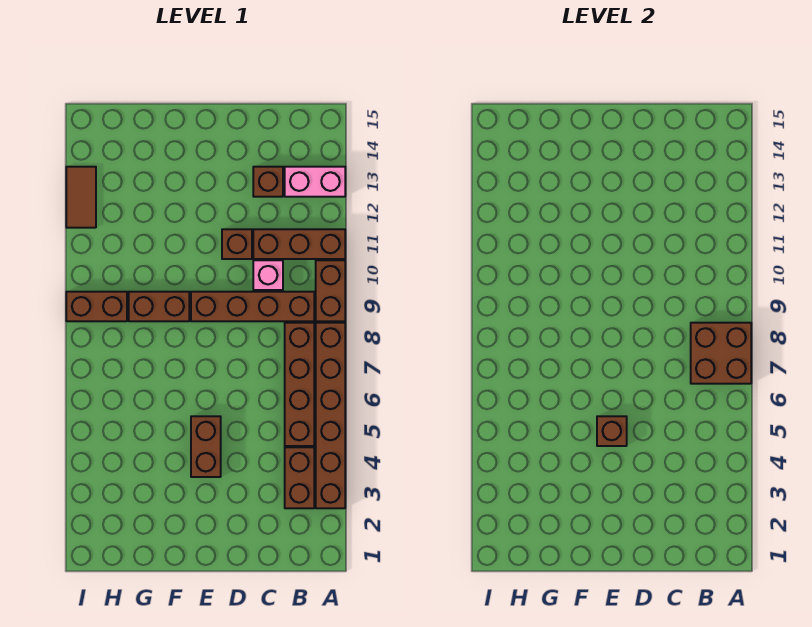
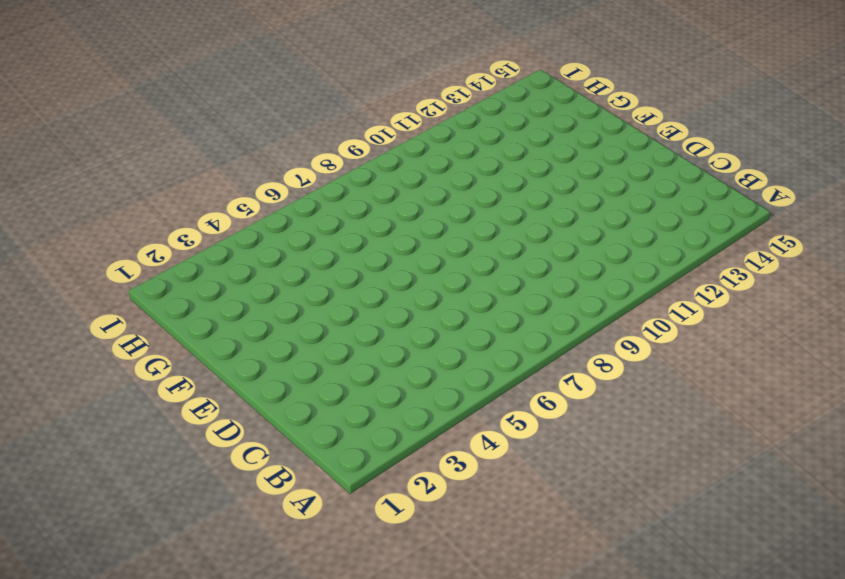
none -> brown brick A3:A8 level 1
none -> brown brick A9:A10 level 1
none -> brown brick A11:C11 level 1

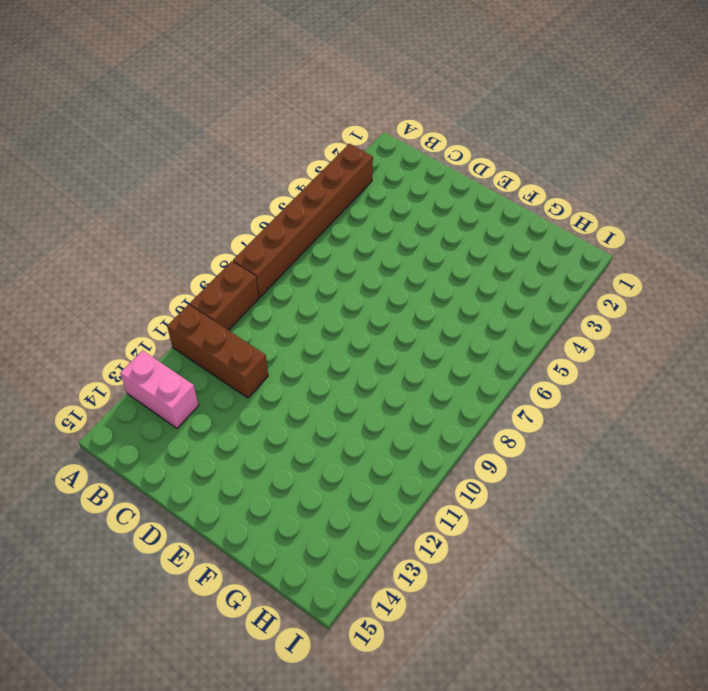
none -> brown brick B3:B4 level 1
none -> brown brick B5:B8 level 1
none -> brown brick B9:E9 level 1

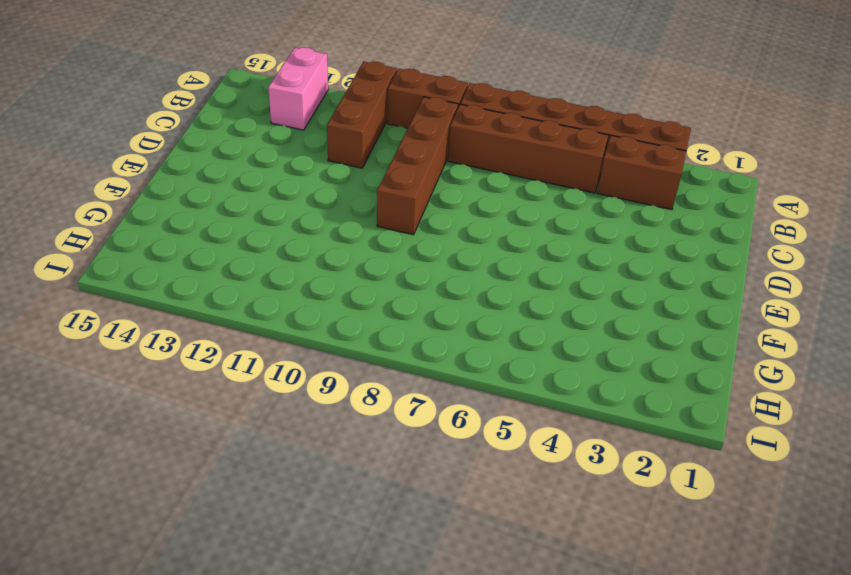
none -> pink brick C10 level 1
none -> brown brick C13 level 1
none -> brown brick D11 level 1

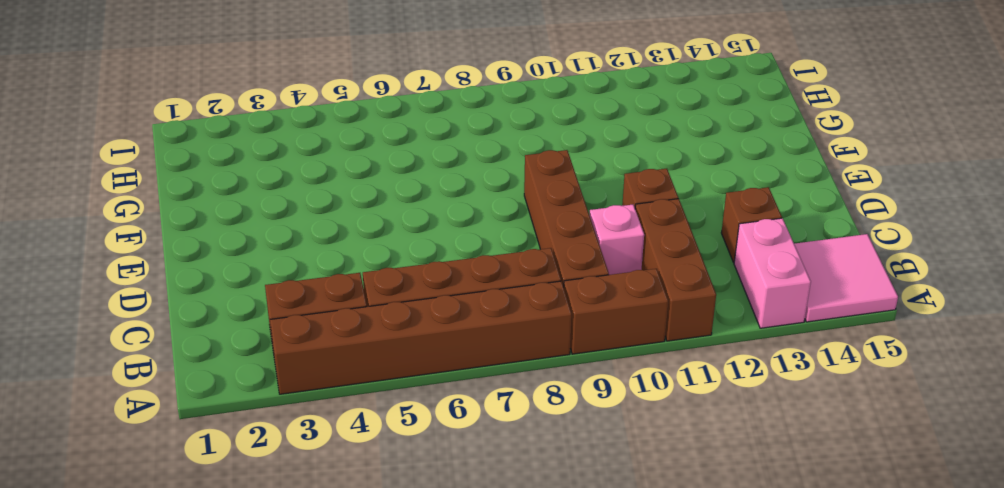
pink tile A14:B15 level 1 -> none
none -> brown brick E4:E5 level 1
none -> brown brick F9:G9 level 1
none -> brown brick H9:I9 level 1

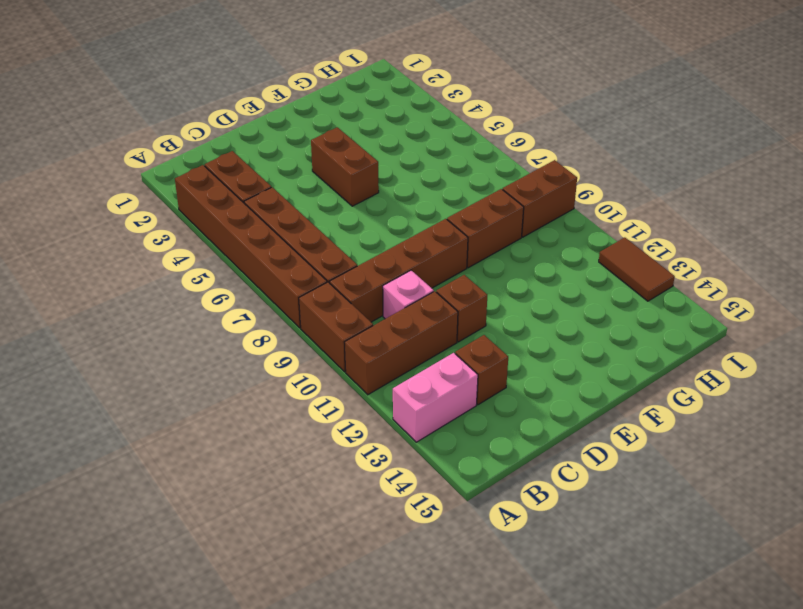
none -> brown brick A7:B8 level 2
none -> brown brick E5 level 2

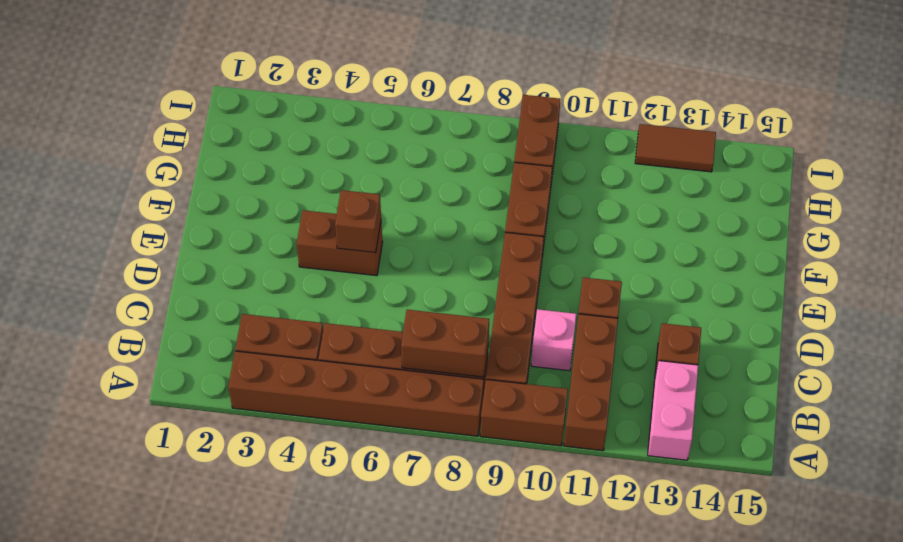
brown brick B7:B8 level 2 -> brown brick A7:B8 level 2

